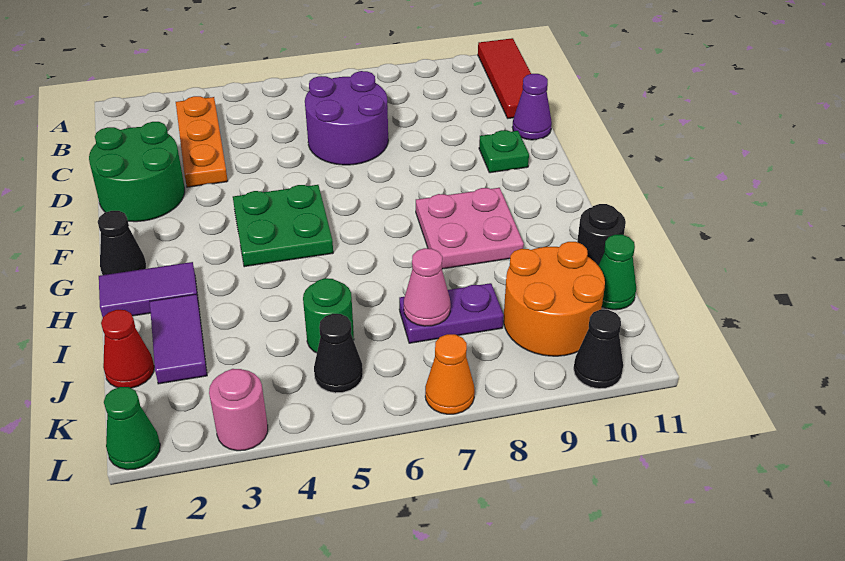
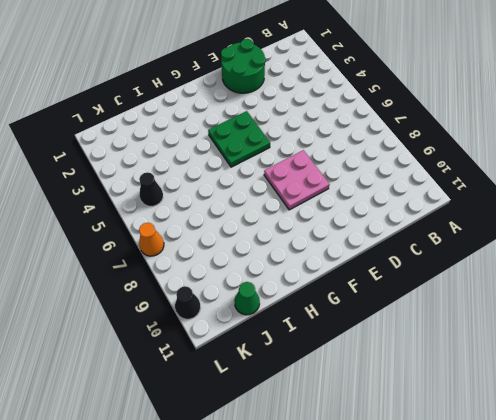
pink plate E7:F8 level 1 -> pink plate G8:H9 level 1
none -> red tile A11:C11 level 1
none -> orange plate B3:D3 level 1
none -> purple round brick C6:D7 level 1

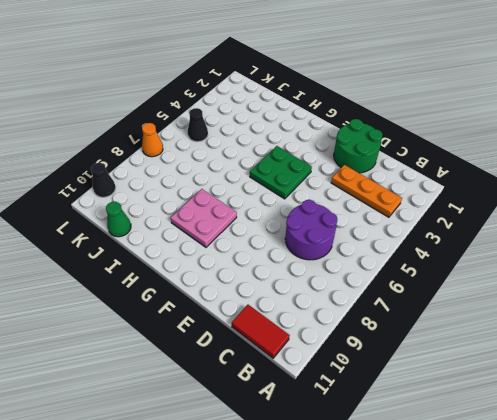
red tile B11:C11 level 1 -> red tile A11:C11 level 1
none -> purple cone D11 level 1
none -> green plate E10 level 1
none -> black cone G1 level 1

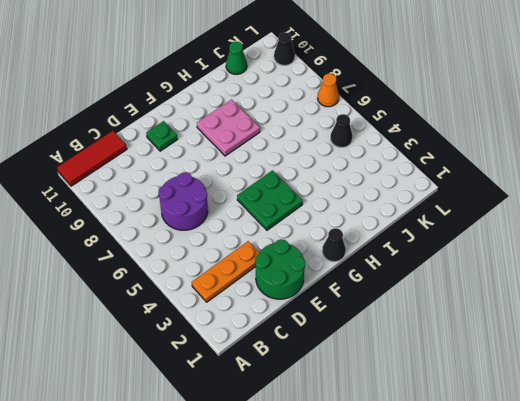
none -> purple cone D11 level 1
none -> purple tile H1:H2 level 1
none -> purple tile I2:J2 level 1

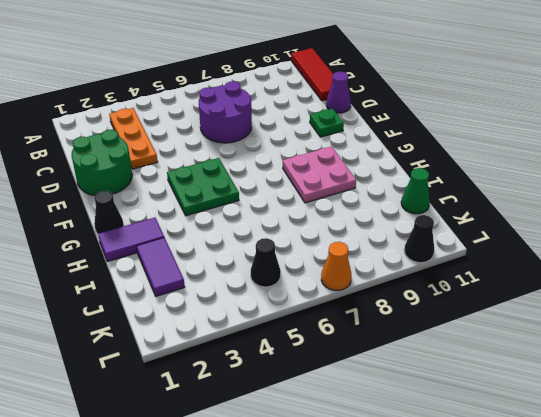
none -> black round brick I11 level 1
none -> red cone J1 level 1
none -> green round brick J5 level 1

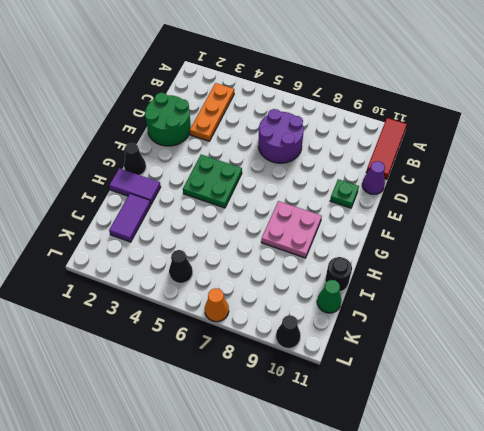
none -> red cone J1 level 1
none -> green round brick J5 level 1
none -> purple plate J7:J8 level 1

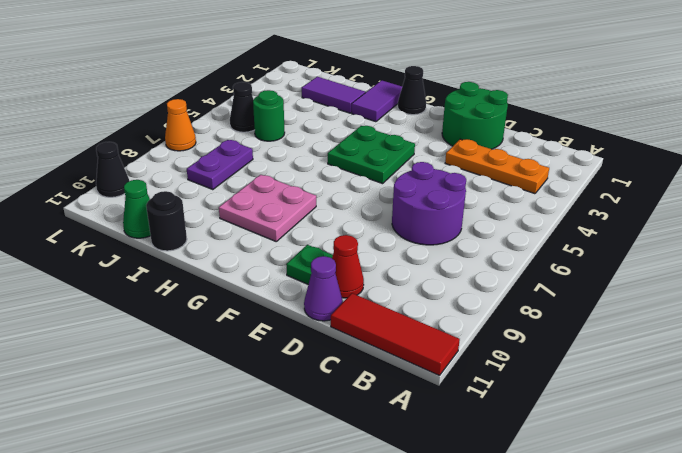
red cone D10 level 1 -> red cone J1 level 1
none -> orange round brick J9:K10 level 1
none -> green cone L1 level 1
none -> pink round brick L3 level 1

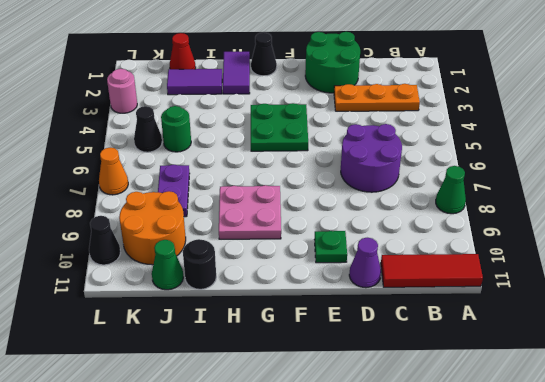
green cone A8 level 1 -> green cone L1 level 1
none -> pink cone J7 level 2

